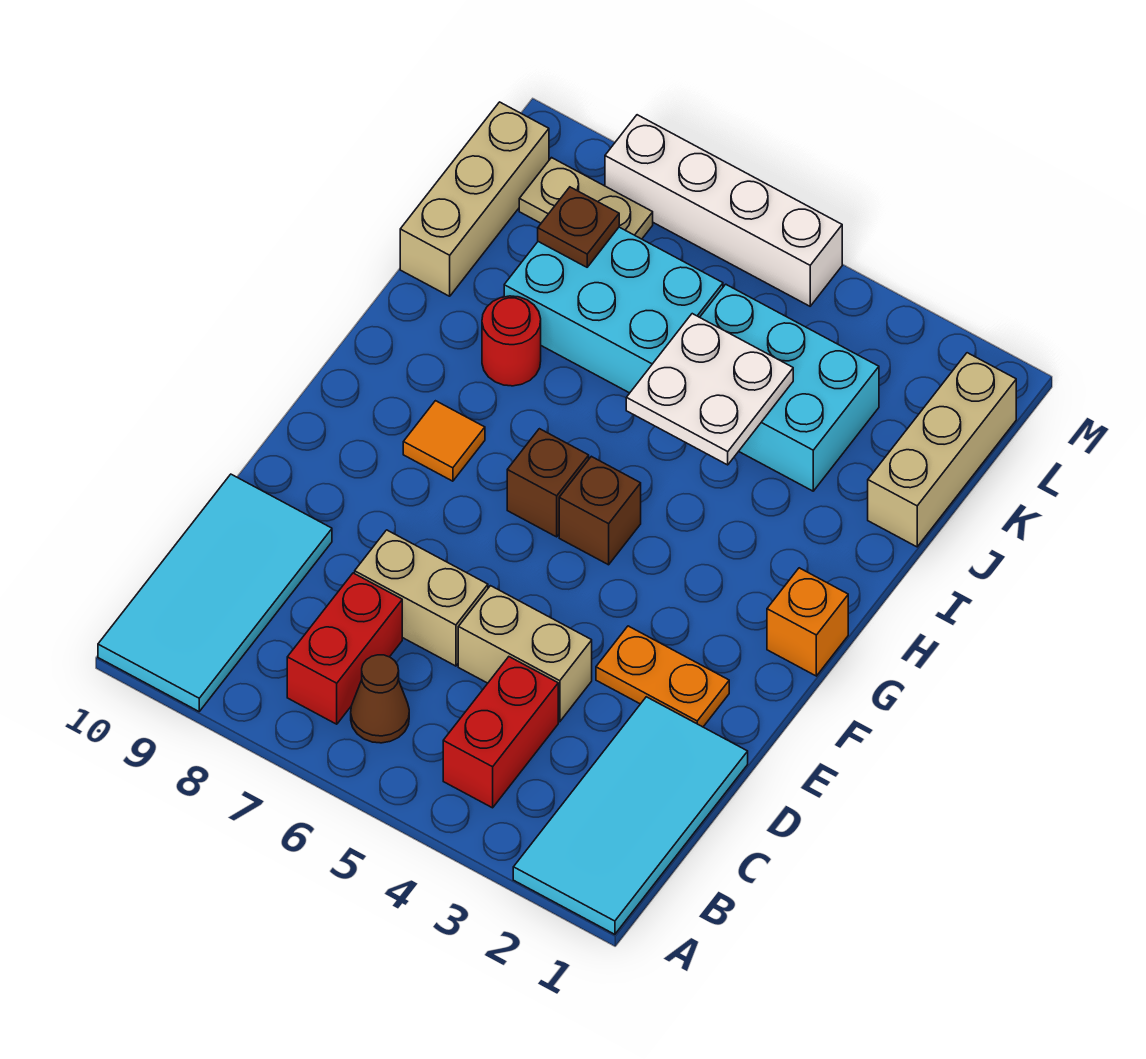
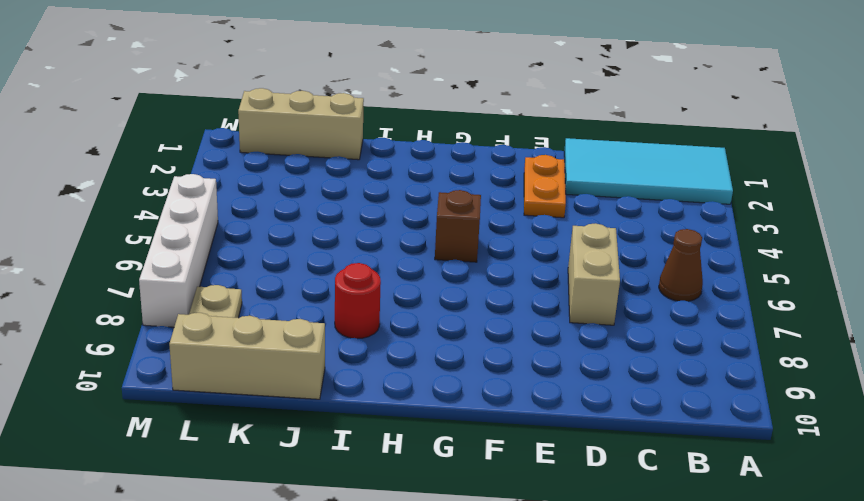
none -> cyan tile A9:D10 level 1
none -> red brick B4:C4 level 1
none -> red brick B7:C7 level 1

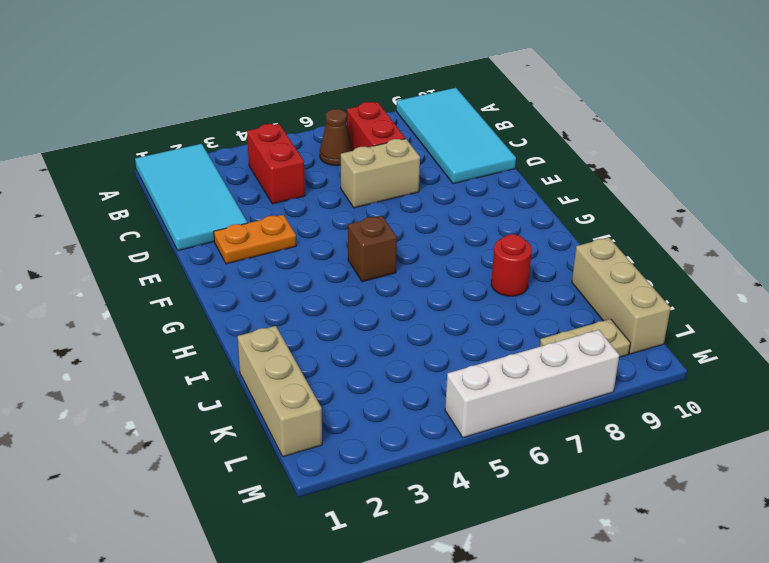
none -> tan brick D4:D5 level 1
none -> orange brick G1 level 1
none -> brown brick G6 level 1

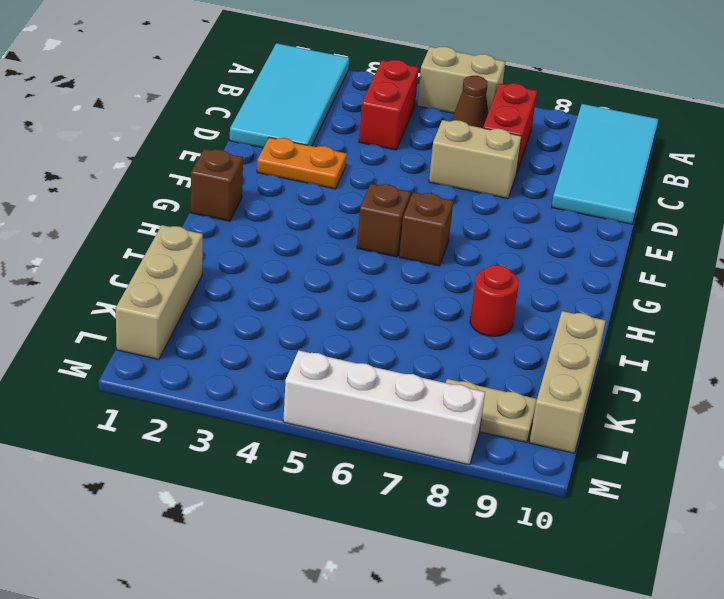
tan brick A5:A6 level 1 -> tan brick D4:D5 level 1
brown brick G1 level 1 -> orange brick G1 level 1
none -> orange tile G8 level 1
none -> cyan brick J3:K5 level 1
none -> cyan brick J6:K8 level 1

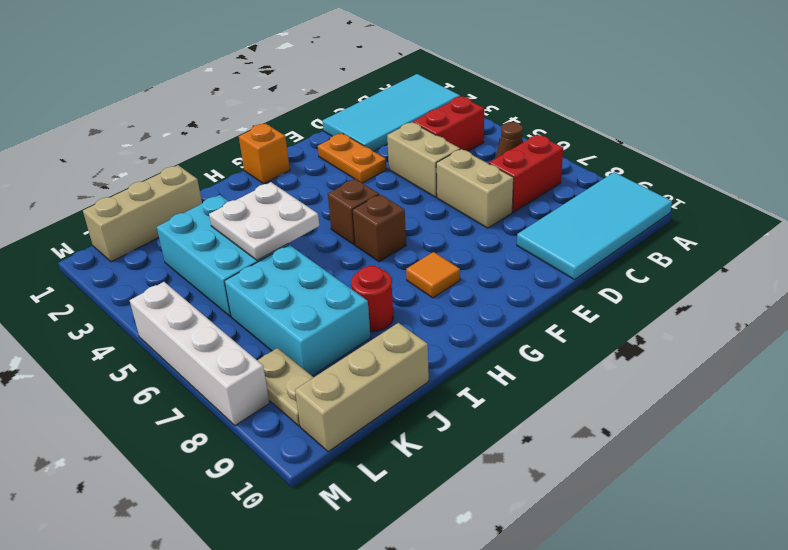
none -> brown plate K8 level 2

